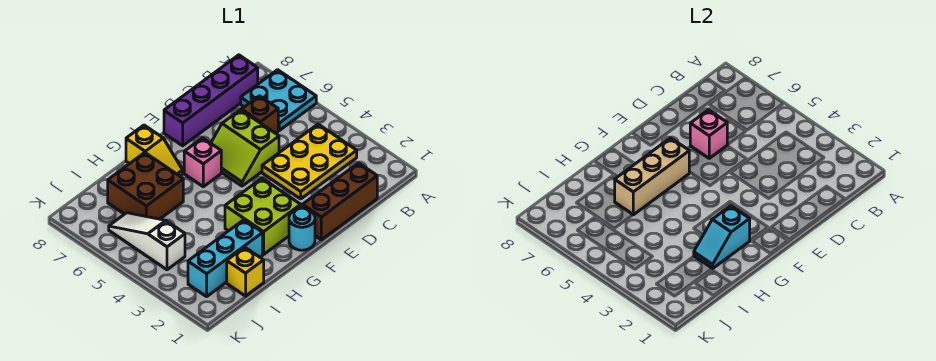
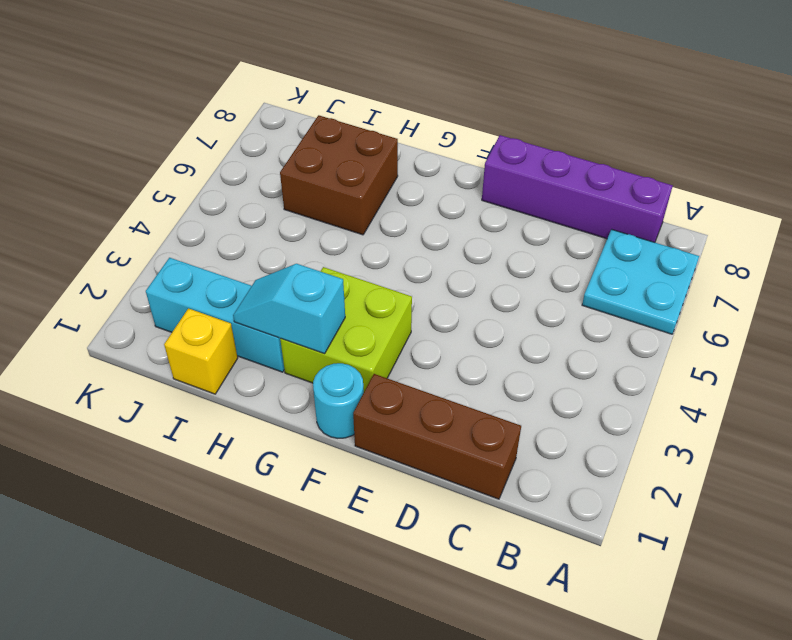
none -> yellow plate B3:D4 level 1
none -> brown brick C6 level 1
none -> lime slope D5:E6 level 1 top D

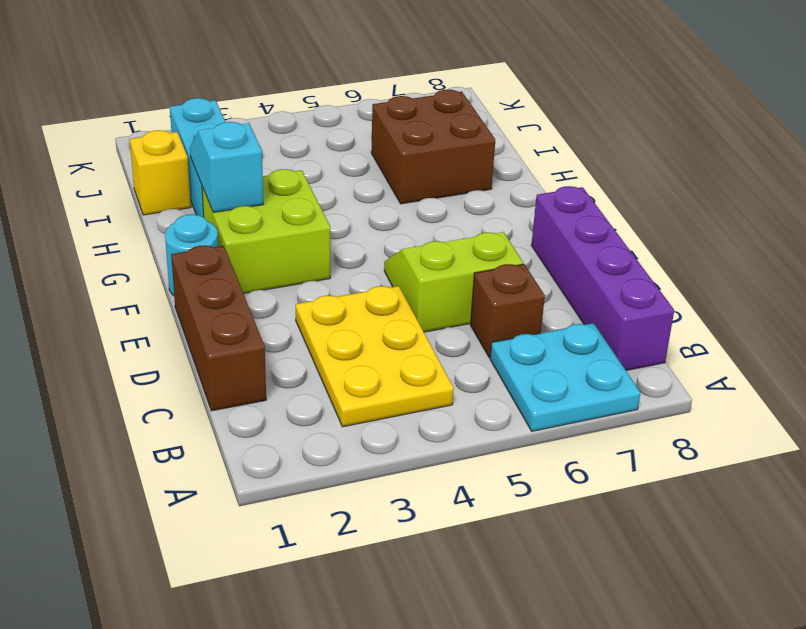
none -> pink brick F6 level 1
none -> yellow slope G7:G8 level 1 top 8
none -> white slope J4:J6 level 1 top 4

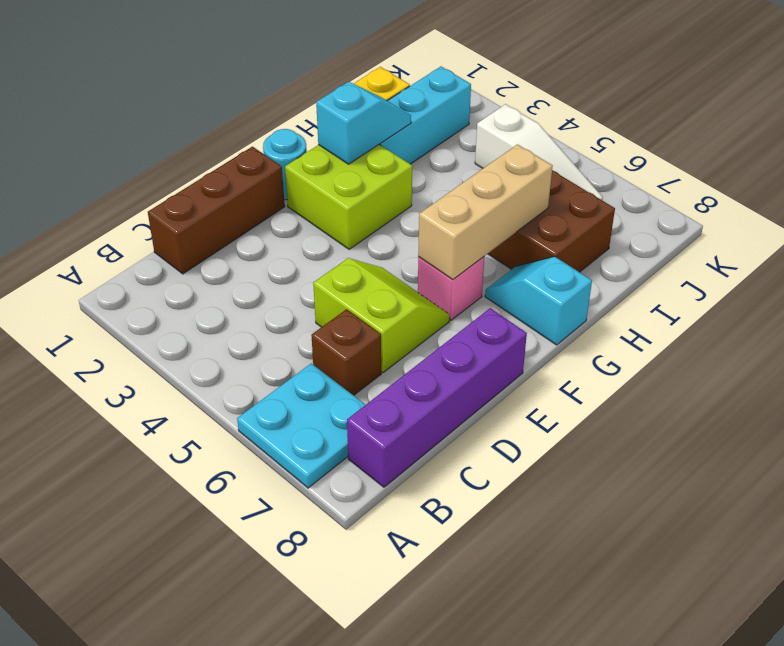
cyan slope G7:G8 level 1 top 8 -> yellow slope G7:G8 level 1 top 8
none -> yellow plate B3:D4 level 1
none -> pink brick D6 level 2

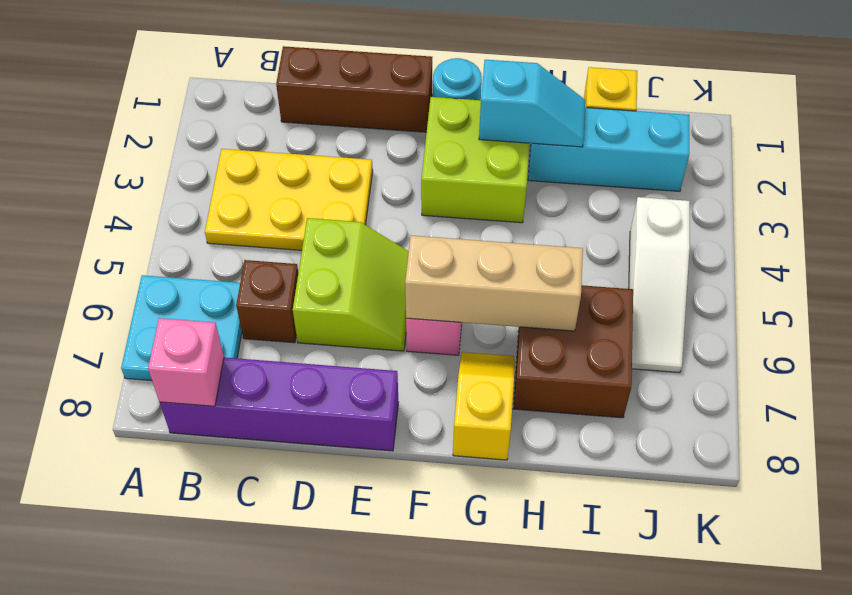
pink brick B8 level 2 -> pink brick D6 level 2

